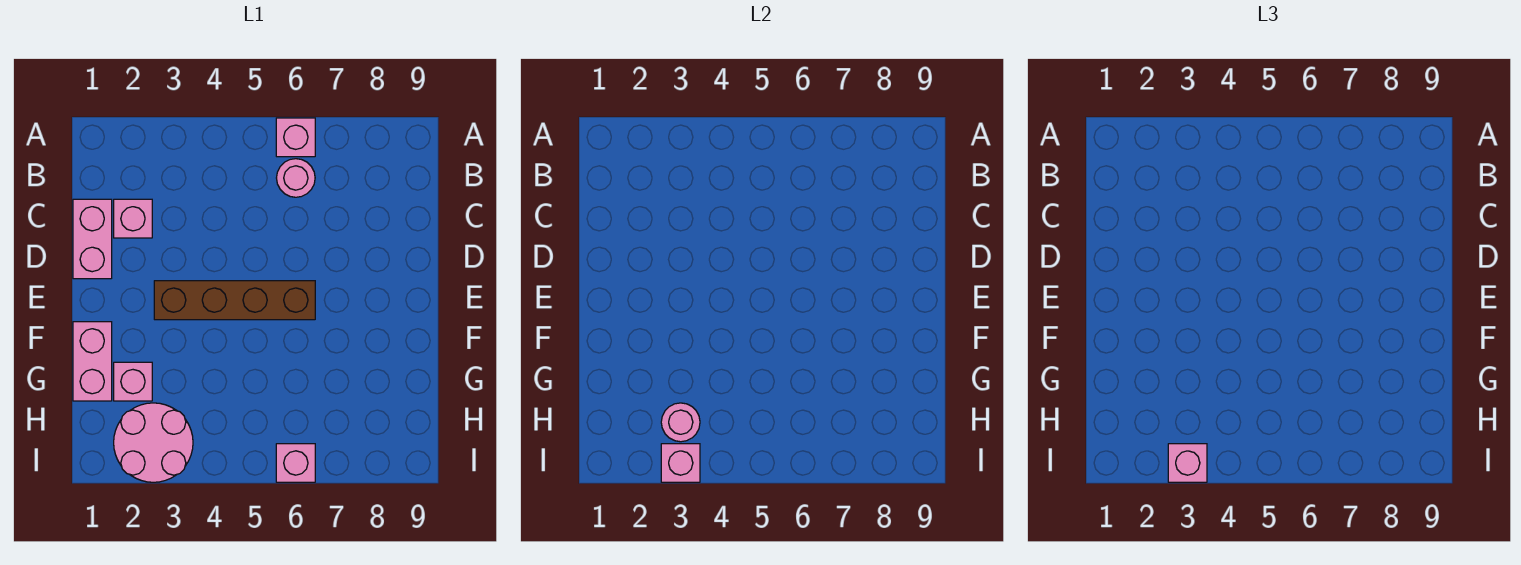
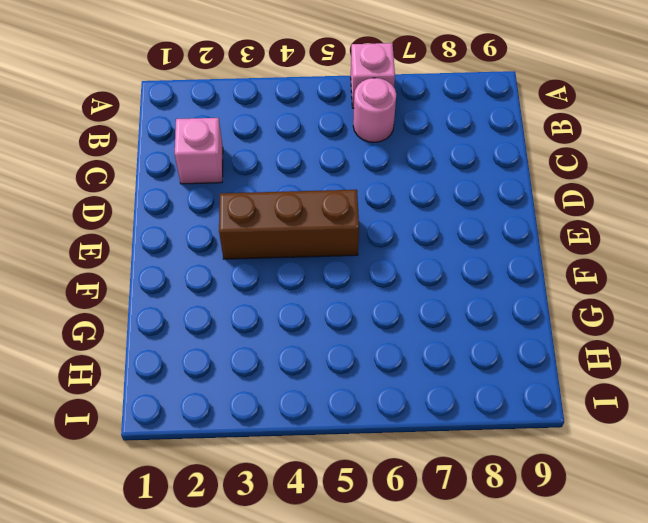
brown brick E3:E5 level 1 -> brown brick E3:E6 level 1
none -> pink brick C1:D1 level 1
none -> pink brick F1:G1 level 1
none -> pink brick G2 level 1

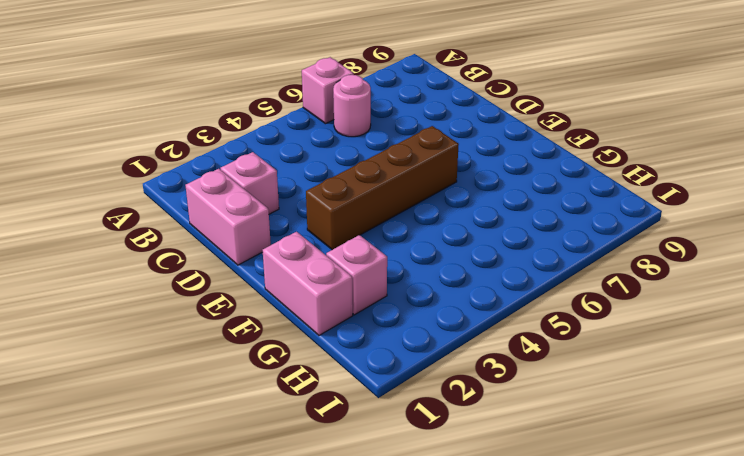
none -> pink round brick H2:I3 level 1
none -> pink brick I6 level 1
none -> pink round brick H3 level 2

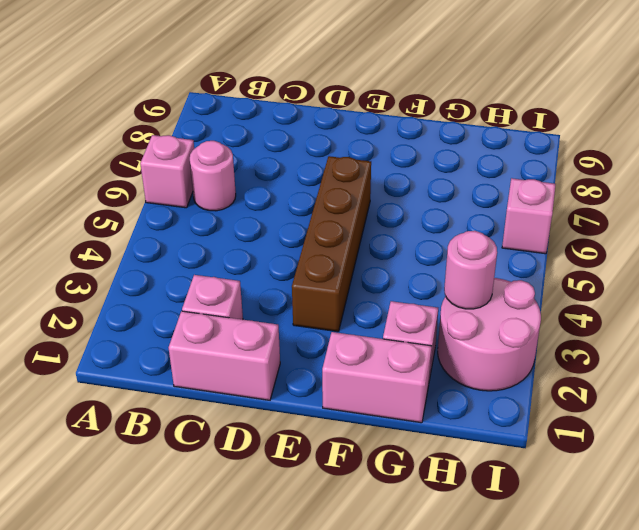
none -> pink brick I3 level 2
none -> pink brick I3 level 3

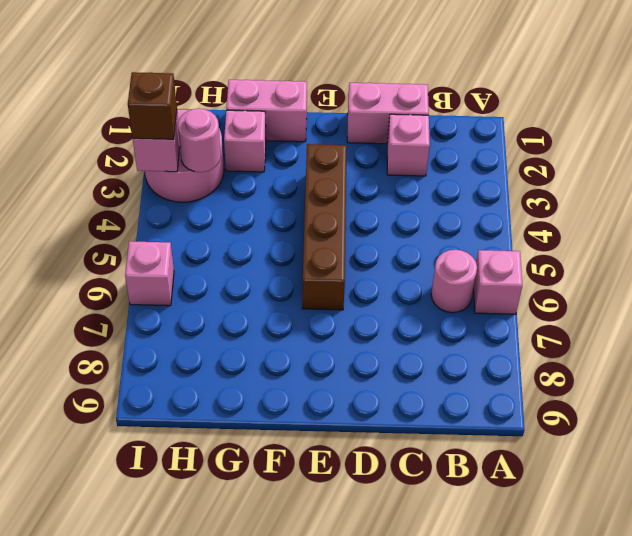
brown brick I3 level 3 -> pink brick I3 level 3

